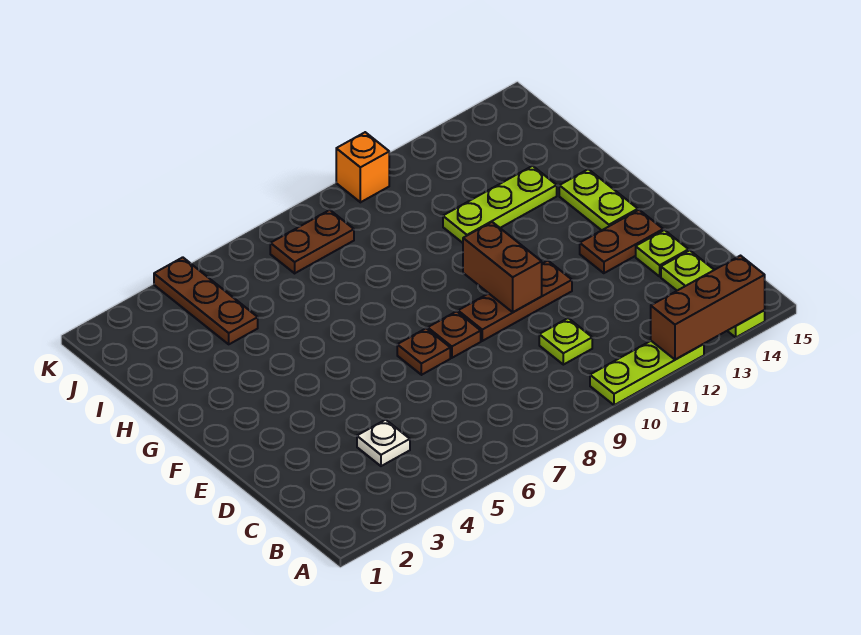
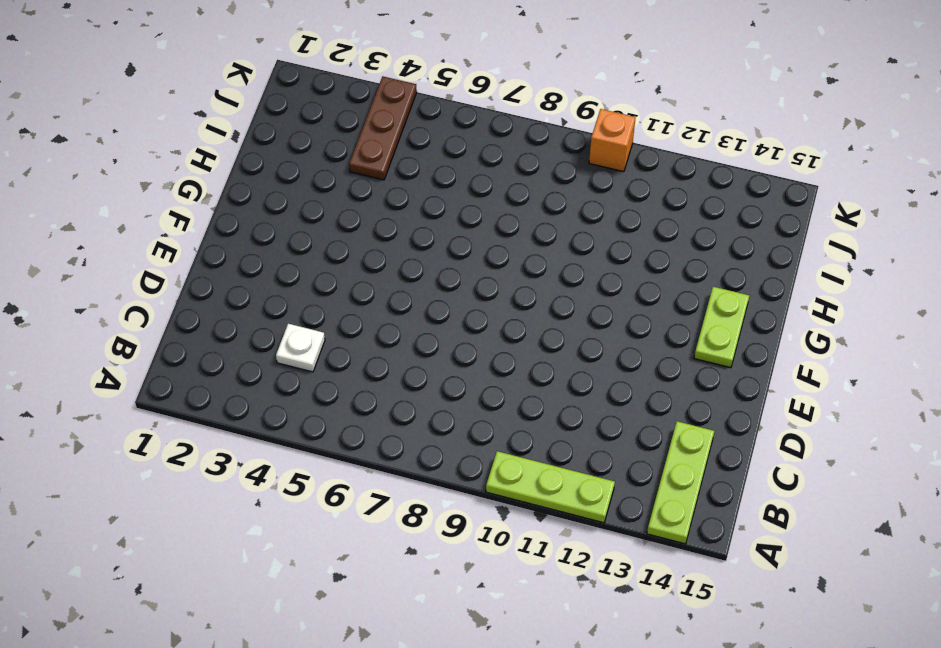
none -> lime plate C10 level 1
none -> lime plate D14 level 1
none -> brown plate E7 level 1

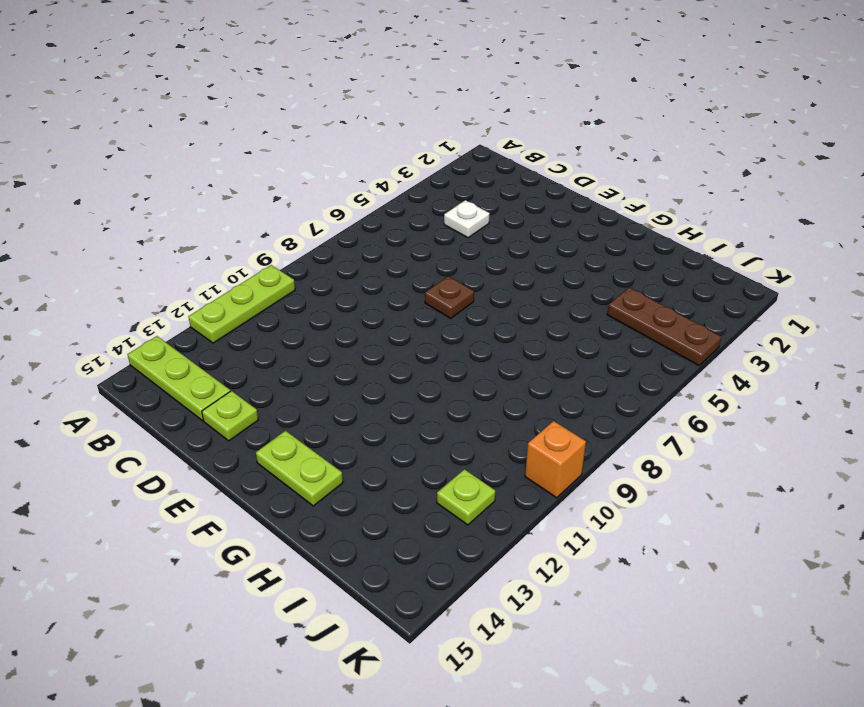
lime plate J12 level 1 -> lime plate C10 level 1
none -> brown plate E8 level 1
none -> brown plate E9:E11 level 1
none -> brown plate E13:E14 level 1

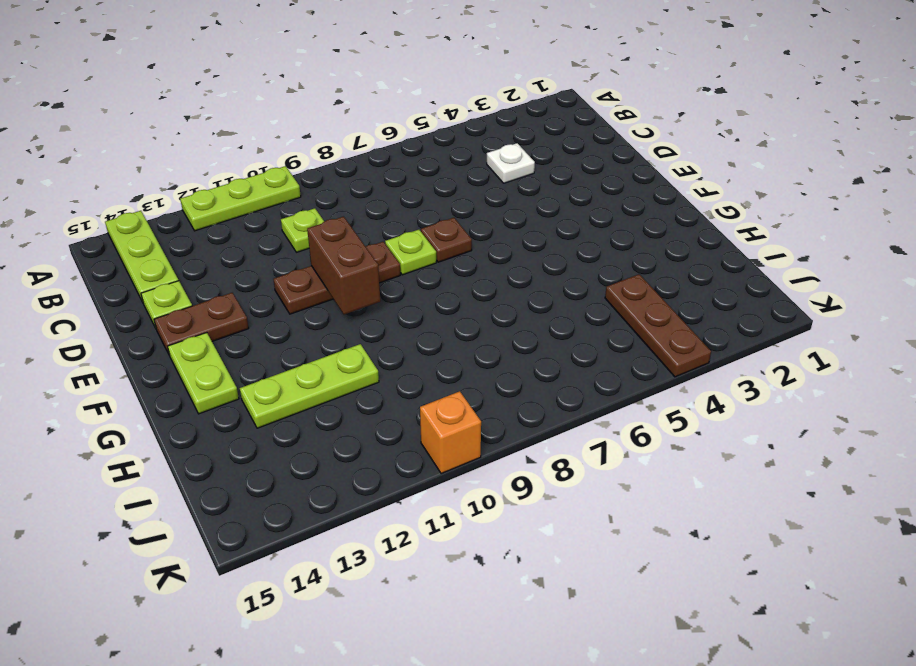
lime plate E8 level 1 -> brown plate E8 level 1
none -> brown plate J7:J8 level 1
none -> brown brick A12:A14 level 2

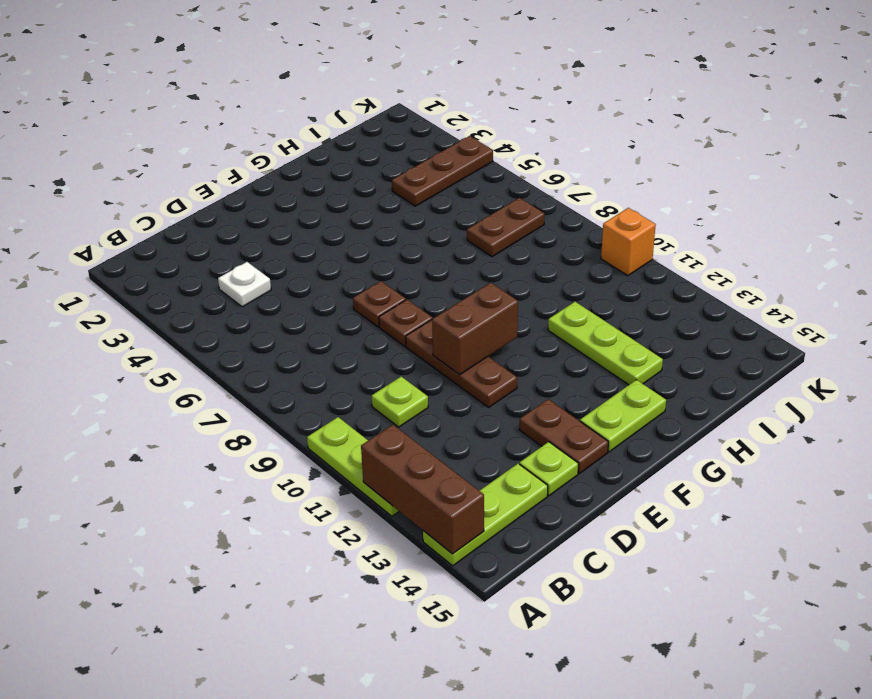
brown plate I7:J7 level 1 -> brown plate J7:J8 level 1

